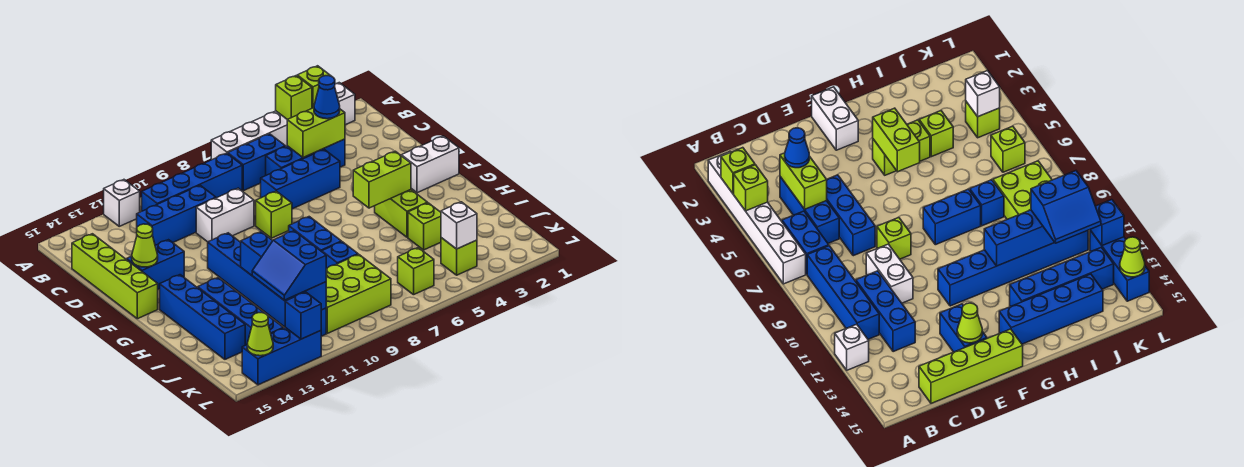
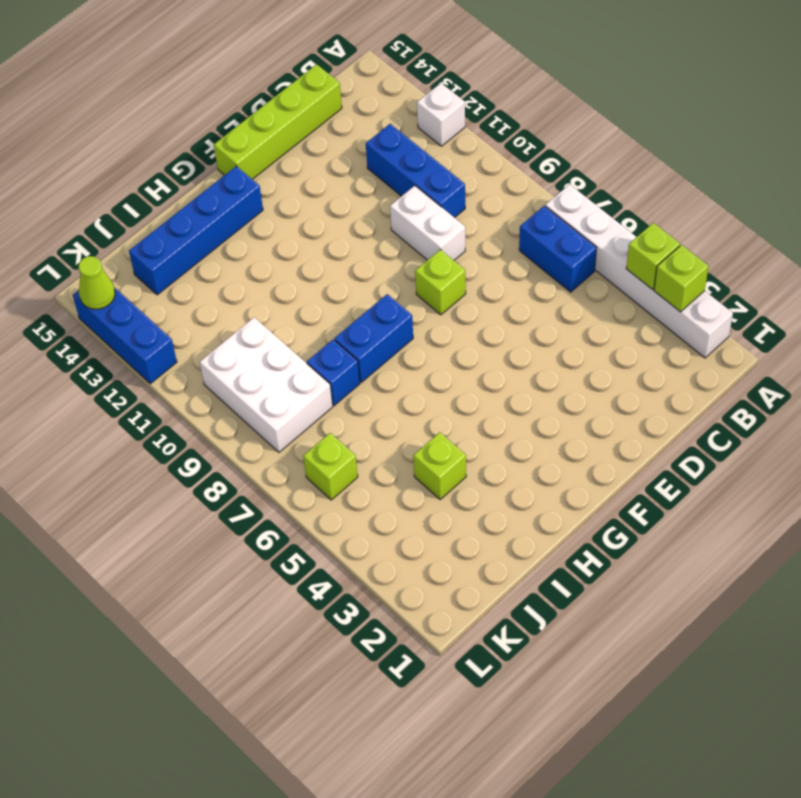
white brick J8:K10 level 1 -> lime brick J8:K10 level 1
none -> blue brick B8:B11 level 1
none -> blue brick C4:C6 level 1
none -> blue brick D5:D7 level 1
none -> blue brick E13:E14 level 1

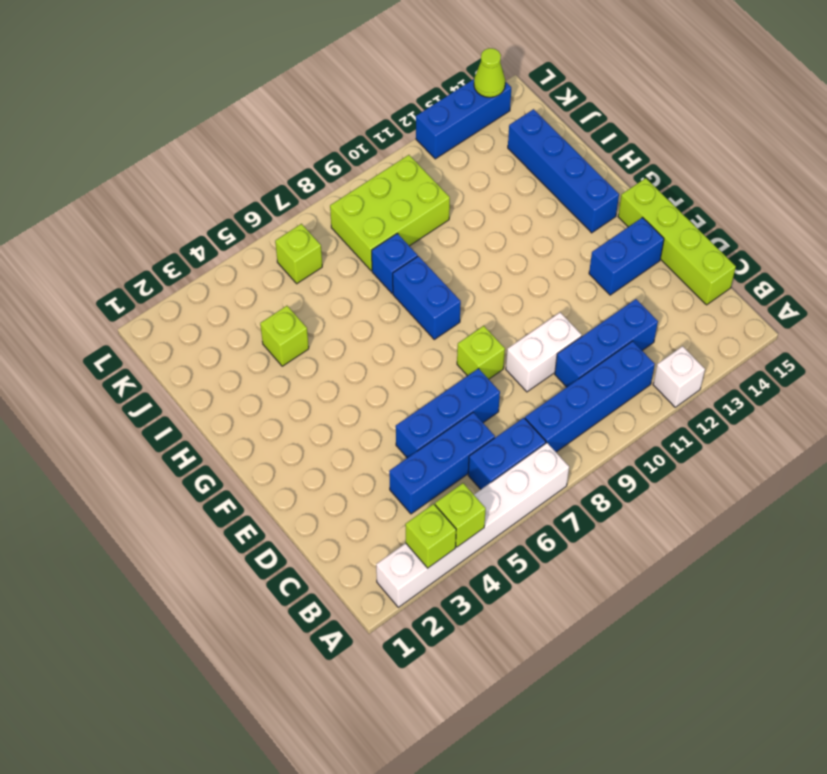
none -> white brick F1:F2 level 1
none -> blue brick F11:K11 level 1
none -> lime brick G4:H4 level 1
none -> blue brick H13:K13 level 1

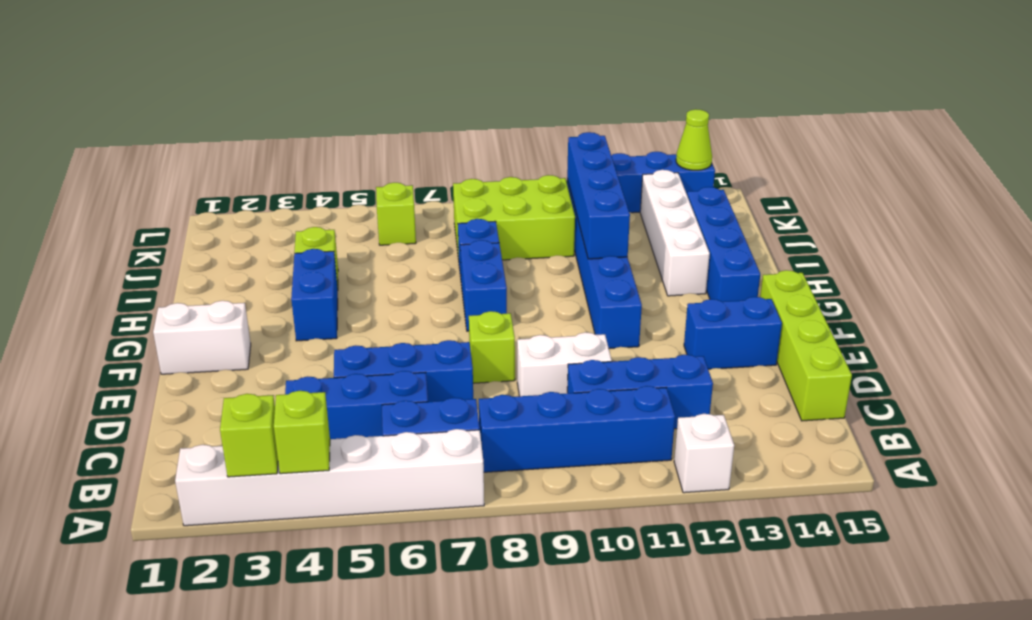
blue brick G4:H4 level 1 -> lime brick G4:H4 level 1
white brick H13:K13 level 1 -> blue brick H13:K13 level 1
none -> lime brick K4 level 1
none -> lime brick C4:C5 level 2
none -> lime cone E14 level 2
none -> lime brick G4:G5 level 2

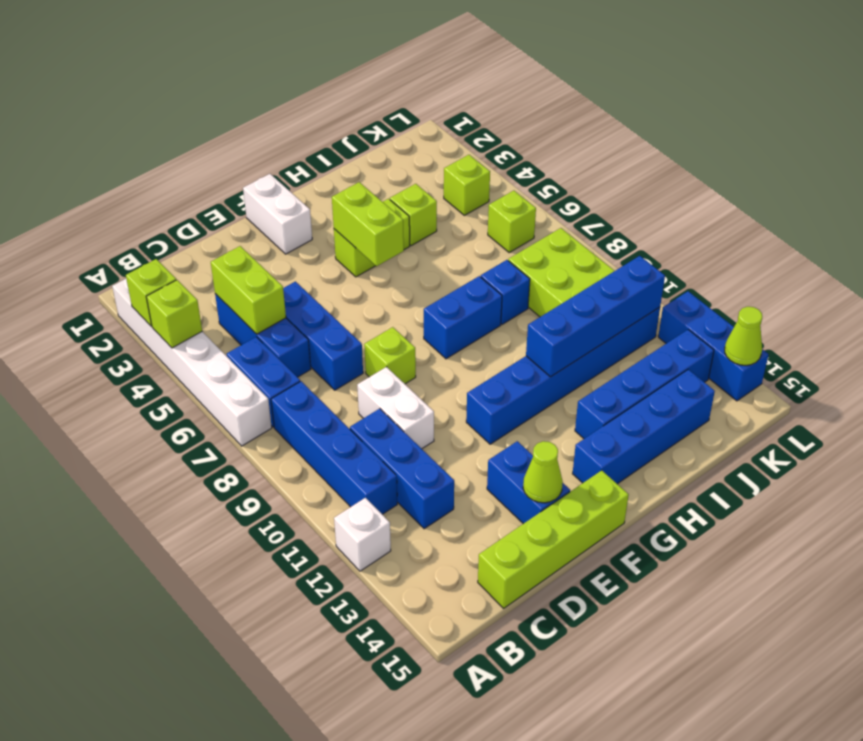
none -> white brick K4 level 2
none -> blue brick L12 level 2
none -> blue cone C4 level 3
none -> blue slope J11:K12 level 3 top 11

